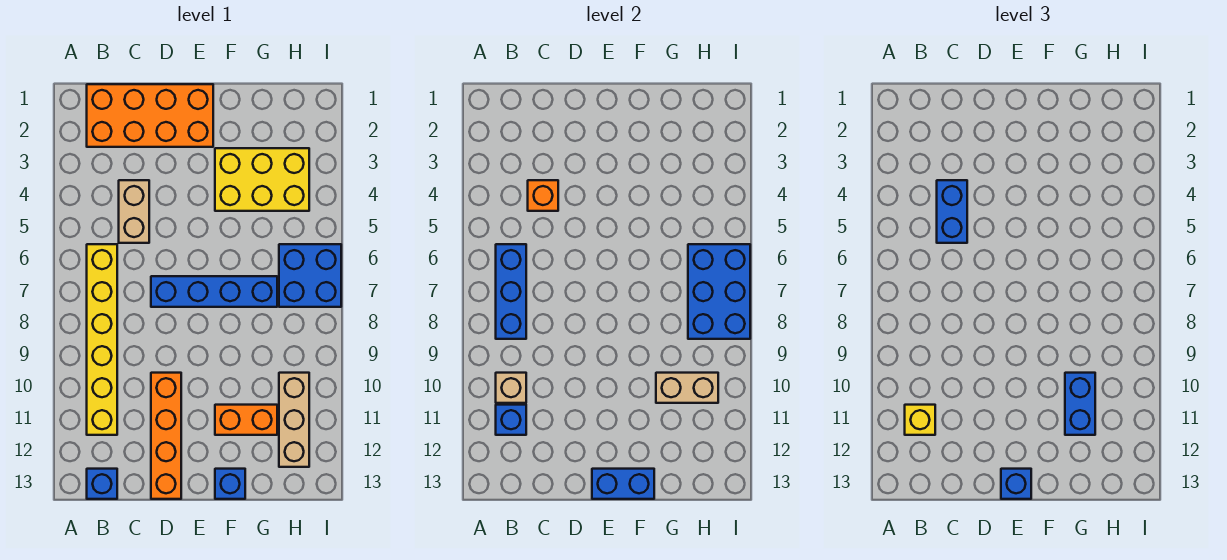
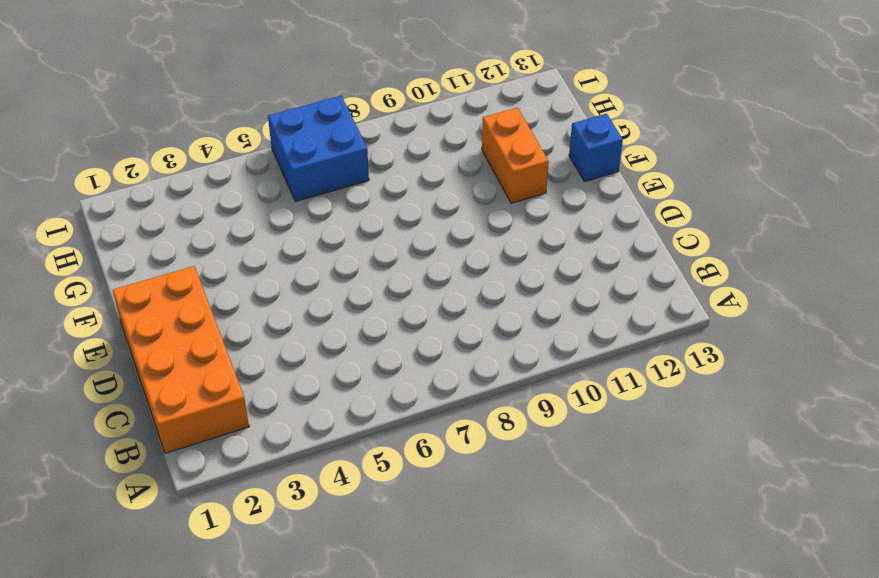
none -> yellow brick B6:B11 level 1
none -> blue brick B13 level 1
none -> tan brick C4:C5 level 1

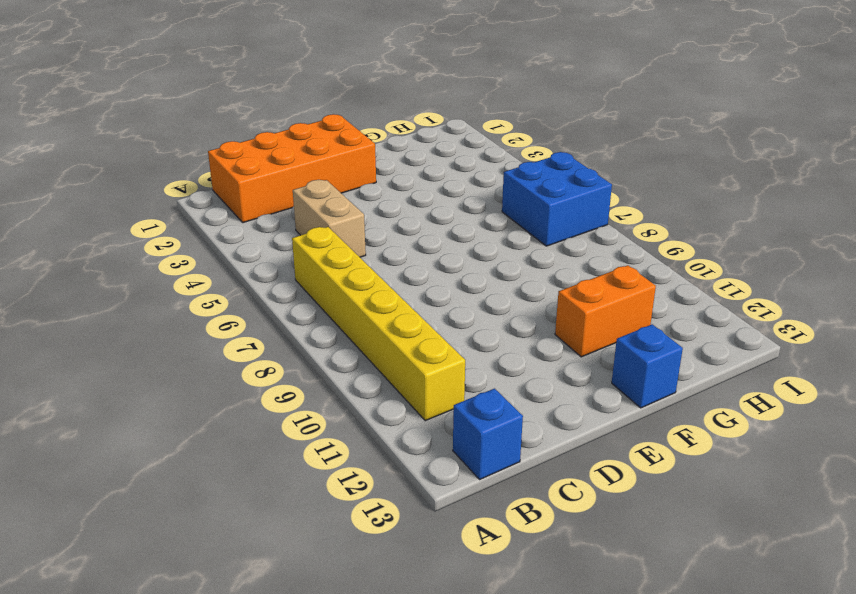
none -> blue brick D7:G7 level 1
none -> orange brick D10:D13 level 1
none -> yellow brick F3:H4 level 1

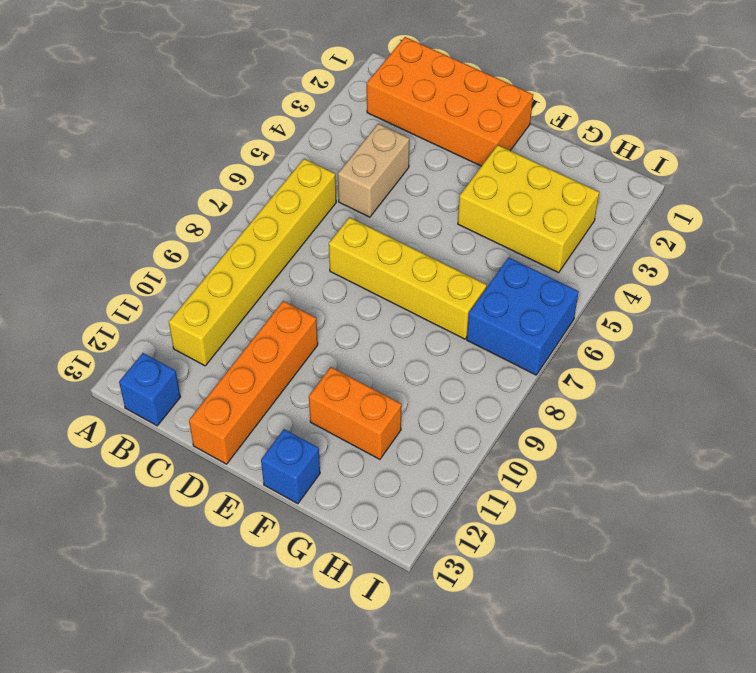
yellow brick D7:G7 level 1 -> blue brick D7:G7 level 1
none -> tan brick H10:H12 level 1
none -> blue brick B6:B8 level 2
none -> tan brick B10 level 2

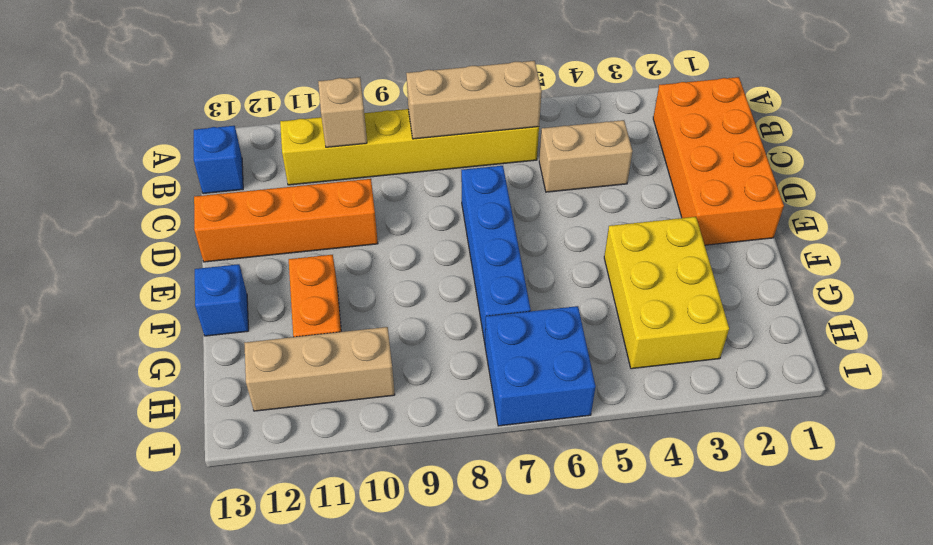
tan brick B6:B8 level 2 -> blue brick B6:B8 level 2
none -> blue brick B11 level 2
none -> orange brick C4 level 2
none -> blue brick E13:F13 level 2

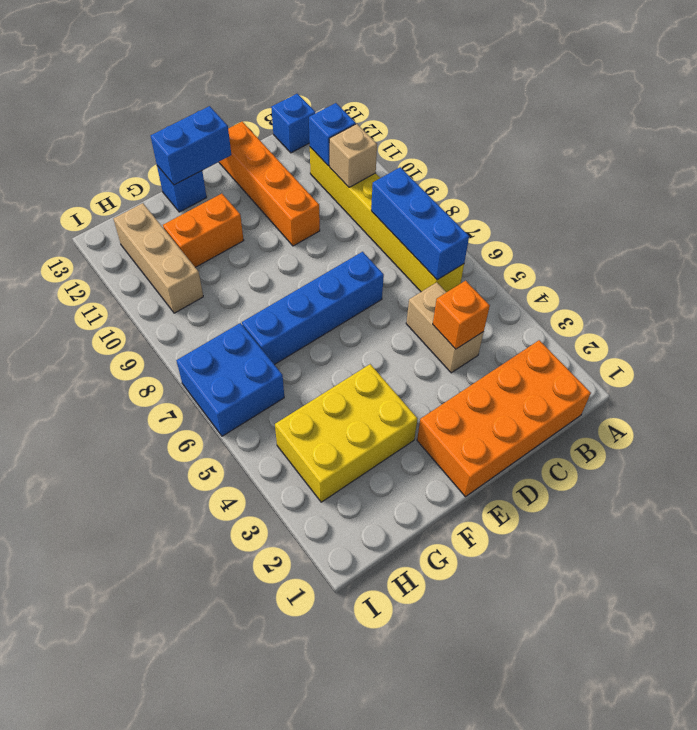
none -> tan brick G10:H10 level 2
none -> blue brick H6:I8 level 2
none -> yellow brick B11 level 3

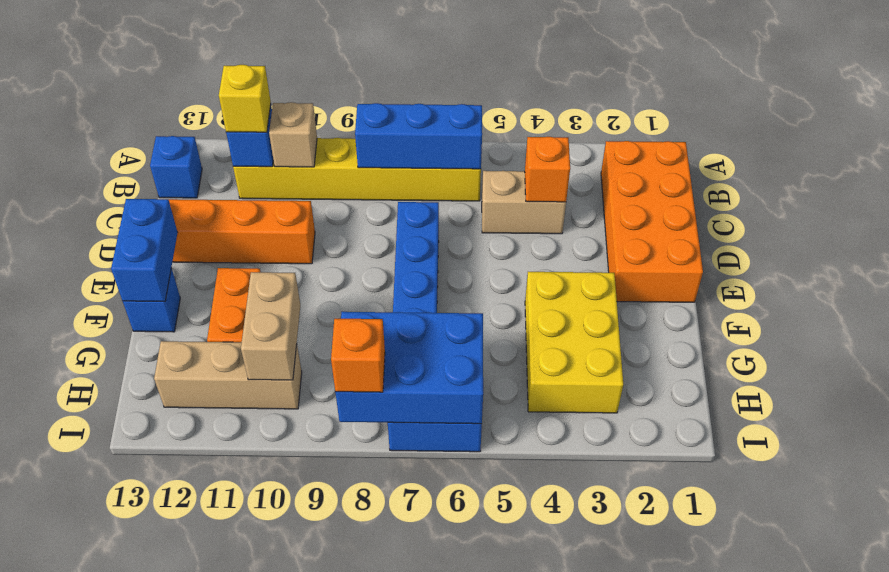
orange brick I8 level 3 -> none
none -> blue brick C4:C5 level 3
none -> blue brick E13 level 3
none -> blue brick G10:G11 level 3

